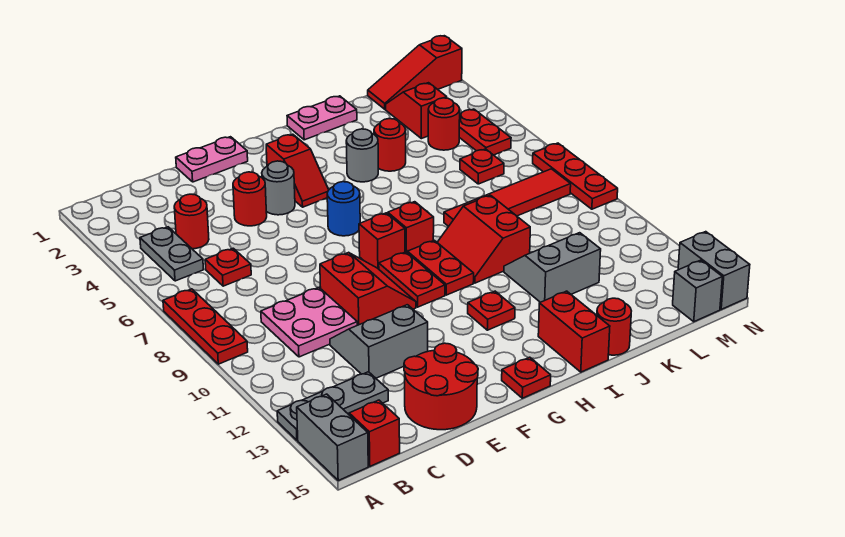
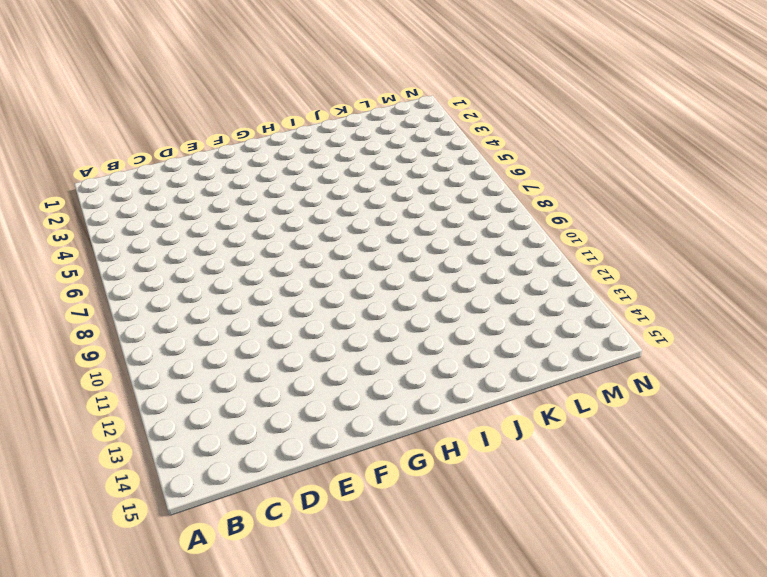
none -> red plate A7:A9 level 1
none -> grey plate A13:C13 level 1
none -> grey brick A14:A15 level 1
none -> grey plate B4:B5 level 1

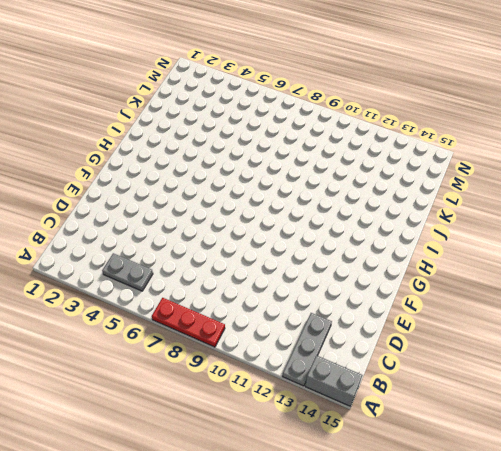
none -> red brick B15 level 1
none -> red round brick C4 level 1
none -> red plate C6 level 1
none -> pink plate C9:D10 level 1

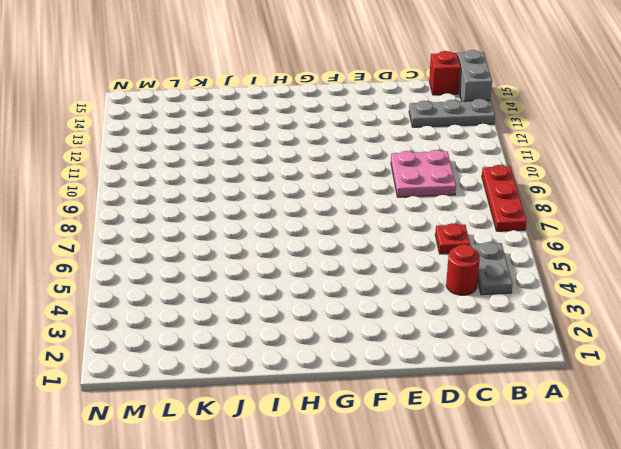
none -> grey slope D11:E12 level 1 top 12
none -> red round brick D14:E15 level 1
none -> pink plate E1:F1 level 1
none -> red round brick E4 level 1

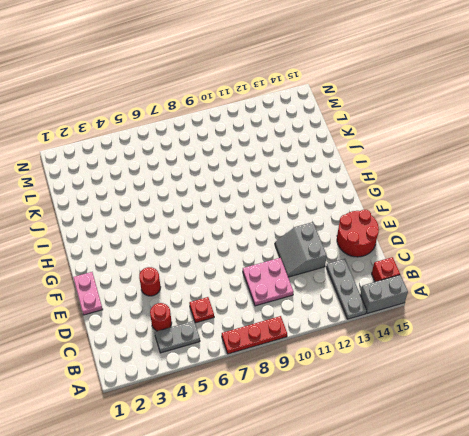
none -> red slope E9:F10 level 1 top E
none -> grey round brick F4 level 1
none -> red slope G3:G4 level 1 top 3
none -> blue round brick G6 level 1

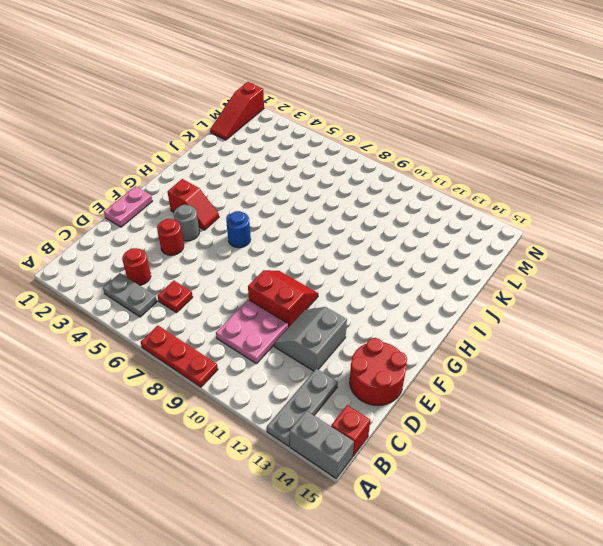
none -> red brick G8 level 1
none -> red plate G9:G10 level 1
none -> red plate G15 level 1
none -> red brick H8 level 1

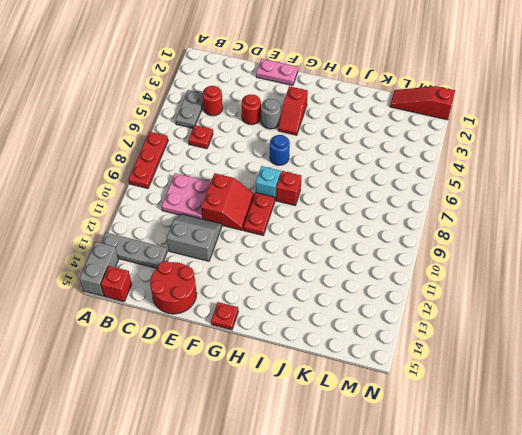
cyan brick G8 level 1 -> red brick G8 level 1
none -> red plate H9:H10 level 1
none -> red plate H12 level 1
none -> pink plate I1:J1 level 1
none -> grey round brick I4 level 1

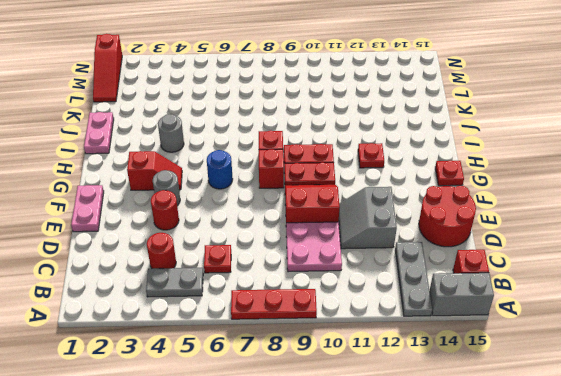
none -> red slope I9:J10 level 1 top J
none -> red brick I14:I15 level 1
none -> red round brick J4 level 1
none -> red tile J8:M8 level 1

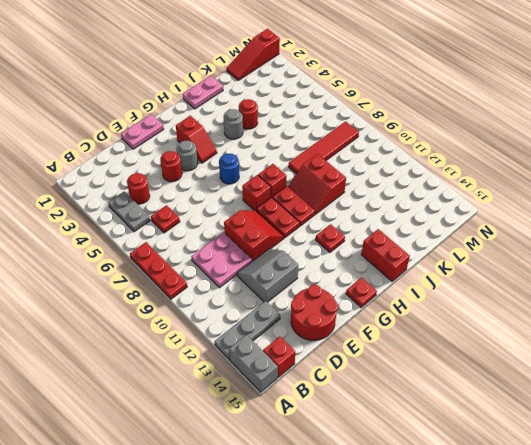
none -> grey slope J11:K12 level 1 top 12
none -> red round brick J15 level 1
none -> red slope L2:L3 level 1 top 3
none -> red round brick L4 level 1

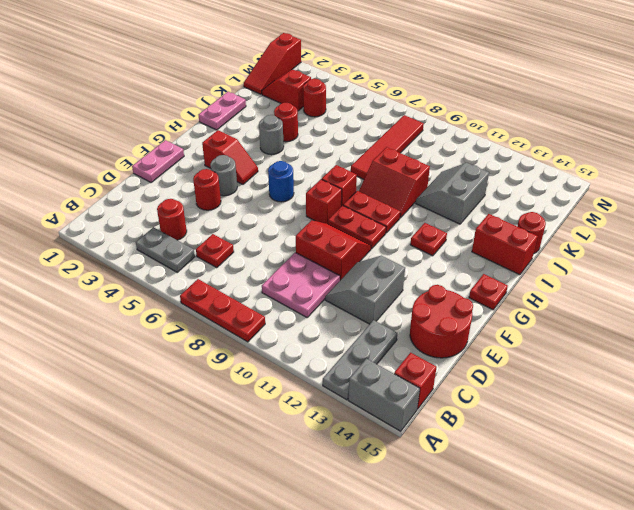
none -> red plate L6 level 1
none -> red plate M4:M5 level 1
none -> grey brick M15 level 1
none -> red plate N7:N9 level 1

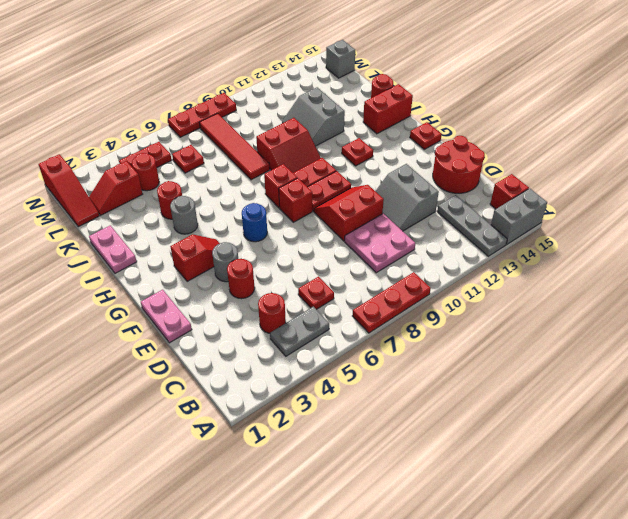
none -> grey brick N14:N15 level 1

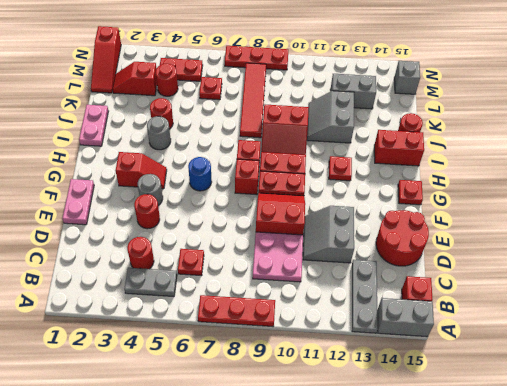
grey brick L12:L13 level 1 -> grey brick N14:N15 level 1

